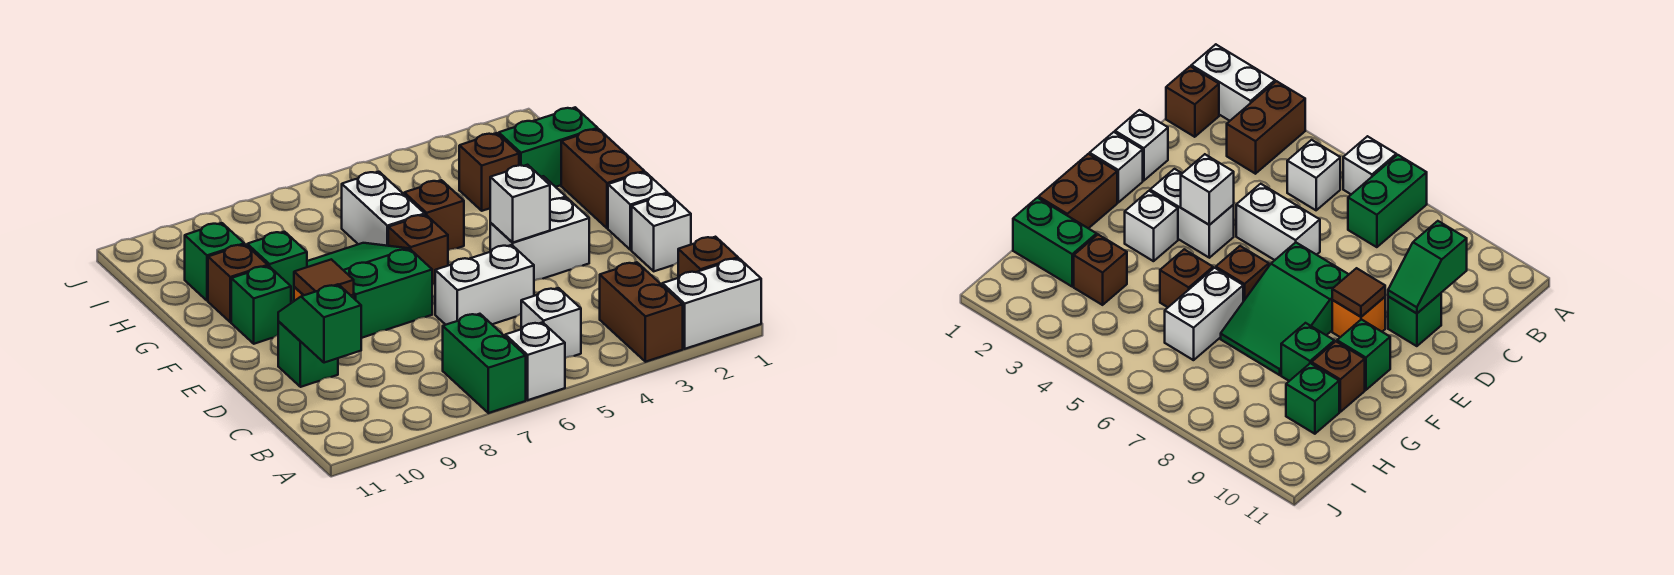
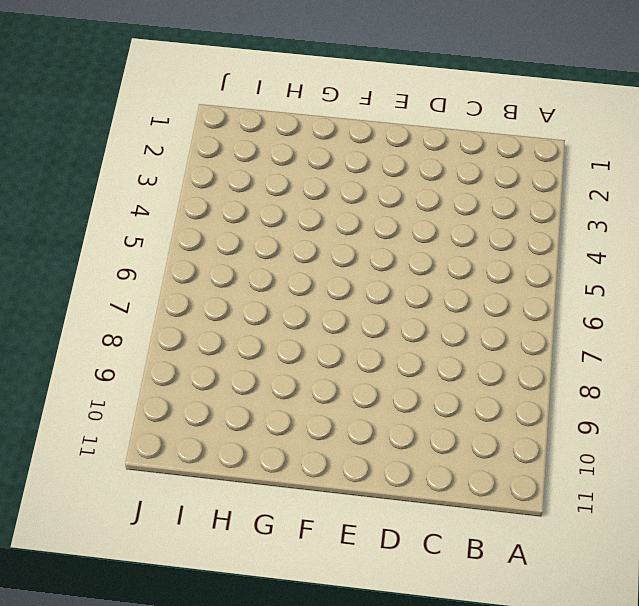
none -> white brick A1:A2 level 1
none -> brown brick A3:B3 level 1
none -> white brick A6 level 1

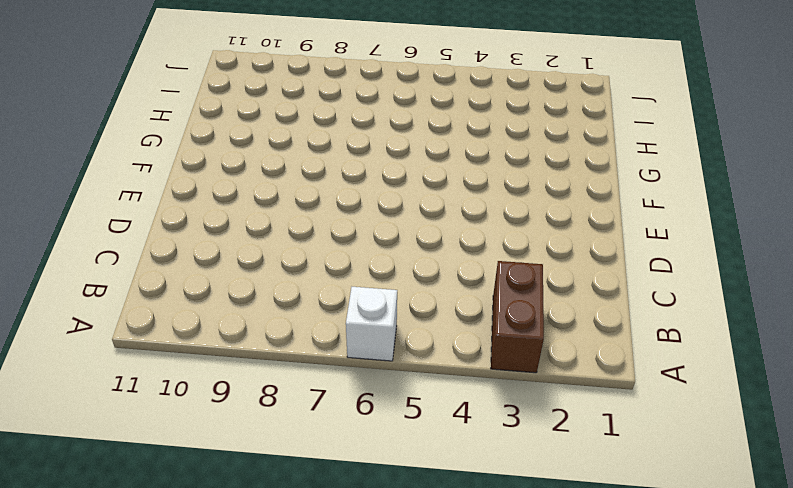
none -> white brick A1:A2 level 1
none -> green brick A7:B7 level 1
none -> brown brick B1 level 1

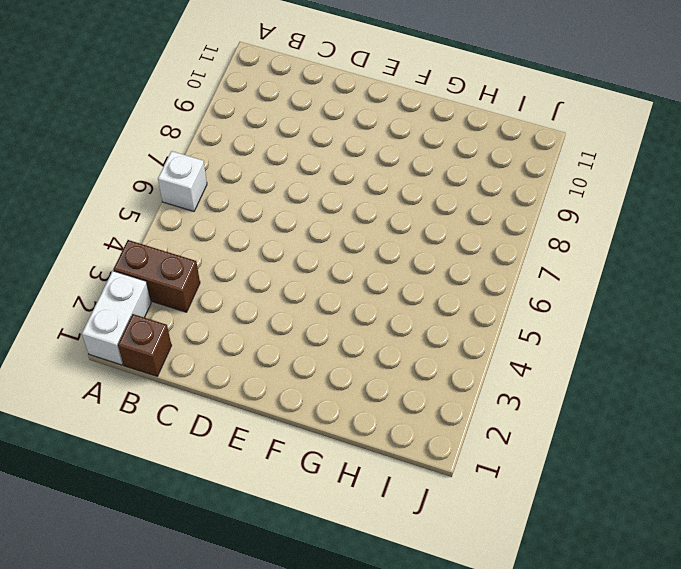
none -> green brick A7:B7 level 1
none -> white brick B5 level 1
none -> white brick D1 level 1

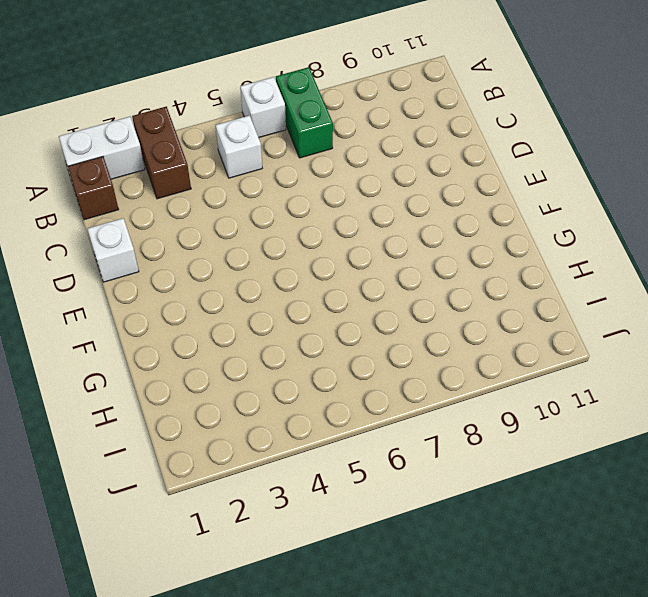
none -> white brick D5:D6 level 1
none -> green brick D10 level 1
none -> white brick E1 level 1

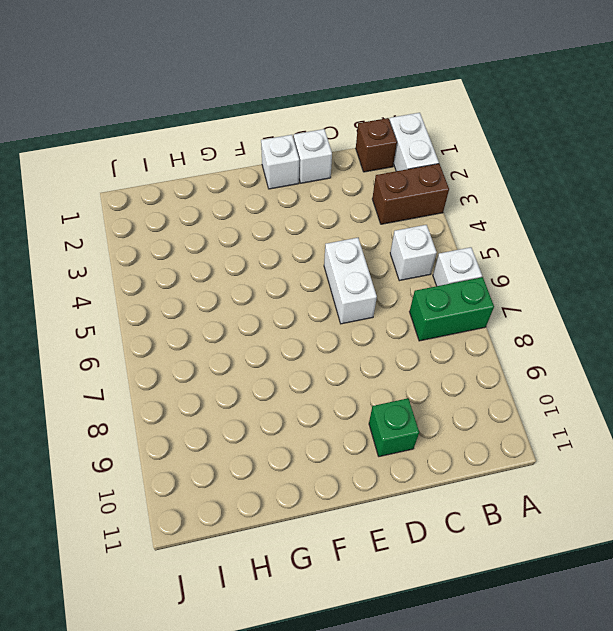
none -> white brick E3:E4 level 1
none -> green slope E7:G8 level 1 top E
none -> orange brick E9 level 1

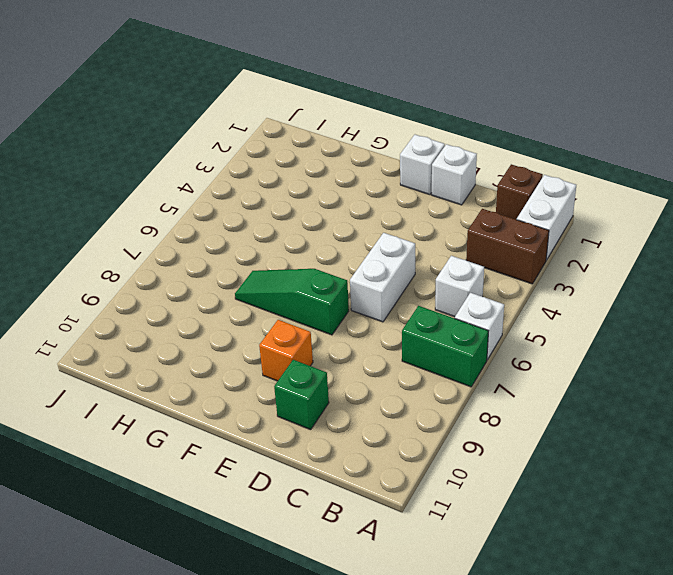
green slope E7:G7 level 1 top E -> green slope E7:G8 level 1 top E
none -> white brick E3:E4 level 1
none -> brown brick F1:G1 level 1
none -> white brick F3 level 1

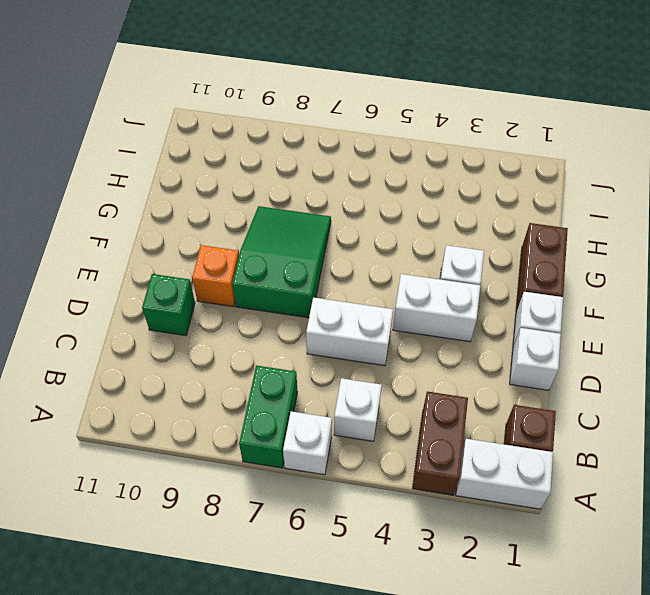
none -> brown brick F6 level 1
none -> green brick F10 level 1
none -> brown brick G5 level 1

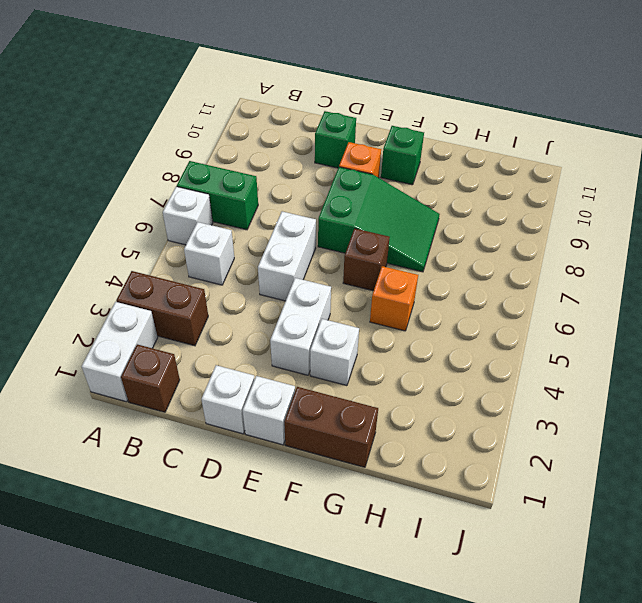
orange brick G5 level 1 -> brown brick G5 level 1
none -> white brick G6:H6 level 1
none -> green brick G9 level 1
none -> brown brick G10 level 1

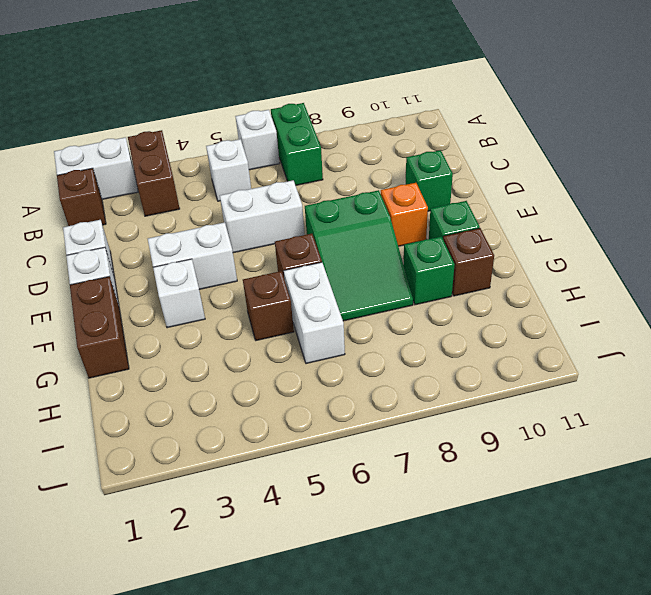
none -> green brick H1:H2 level 1
none -> brown brick H3 level 1
none -> green brick H10 level 1

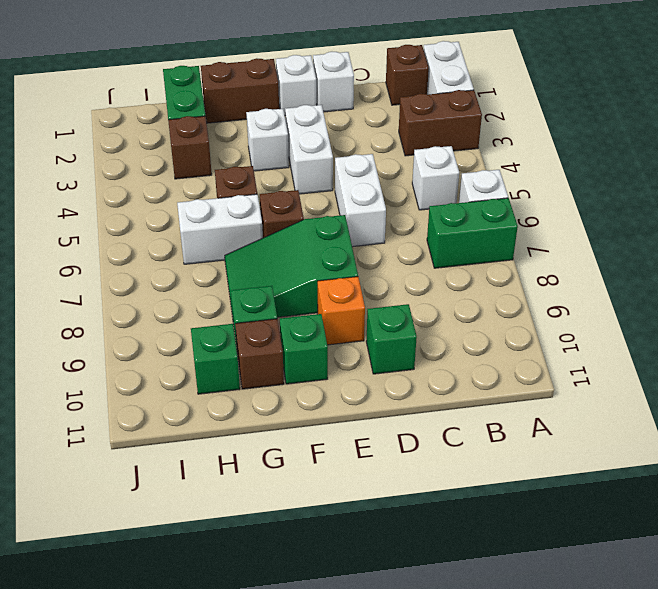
none -> green slope C10:D10 level 2 top C
none -> white brick E4 level 2
none -> brown tile E9 level 2

